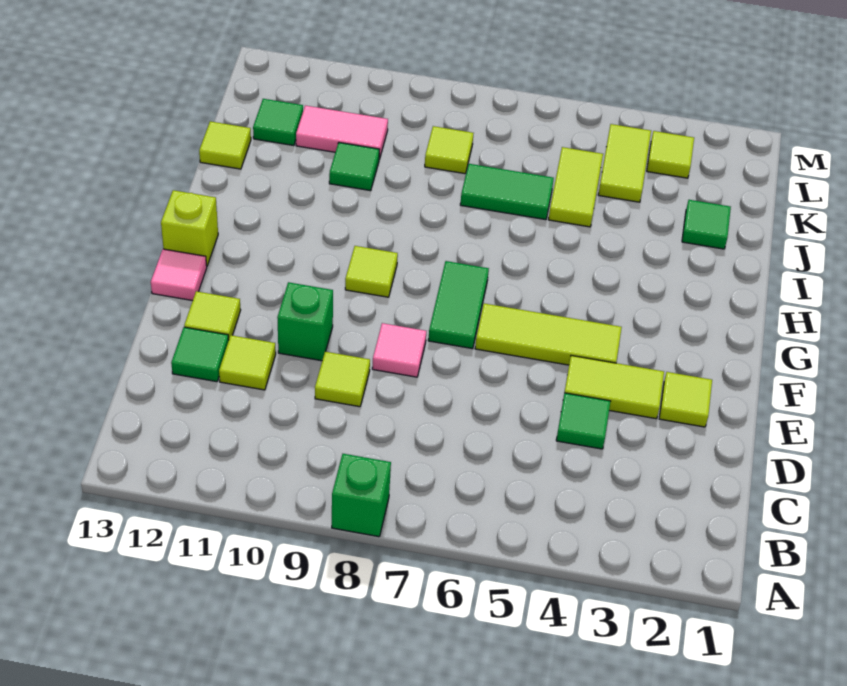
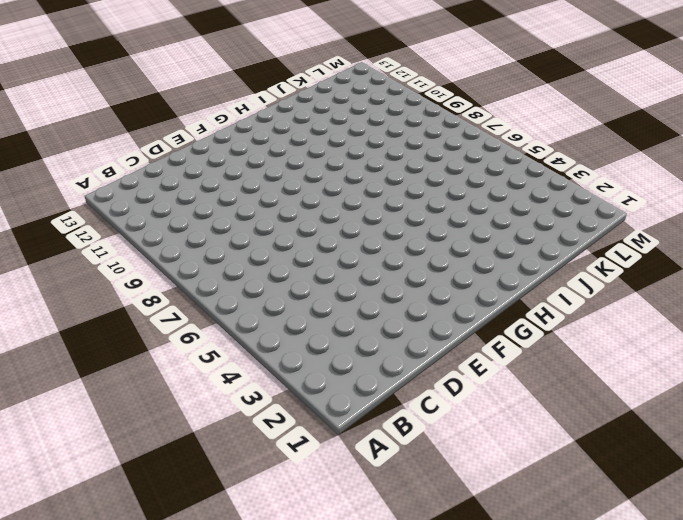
none -> green brick A8 level 1
none -> green tile D4 level 1
none -> lime tile D9 level 1

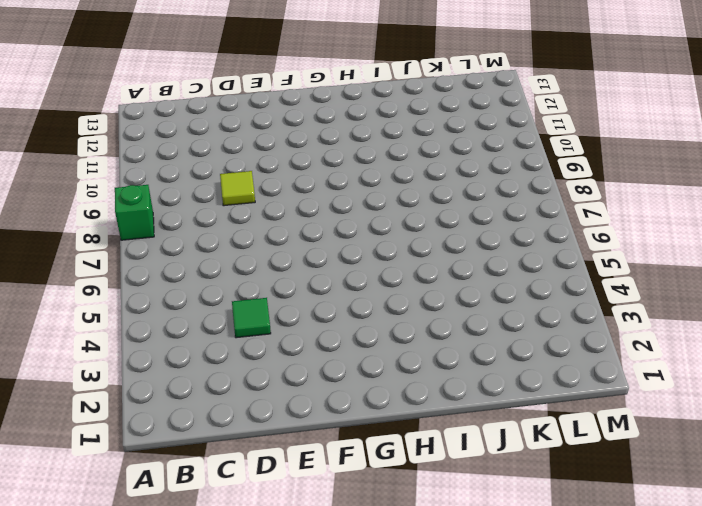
none -> lime tile D11 level 1
none -> green tile D12 level 1
none -> lime tile E2 level 1

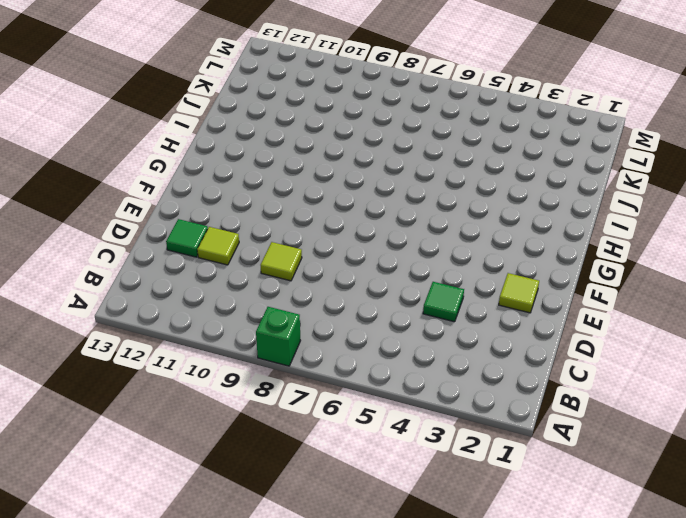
none -> lime tile E3:E4 level 1
none -> pink tile E8 level 1
none -> green brick E10 level 1

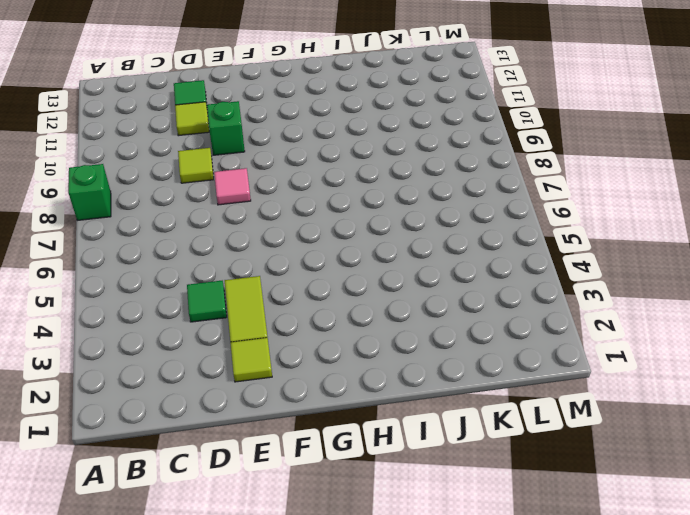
none -> lime tile E12 level 1
none -> lime tile F4:F6 level 1
none -> green tile F7:G7 level 1

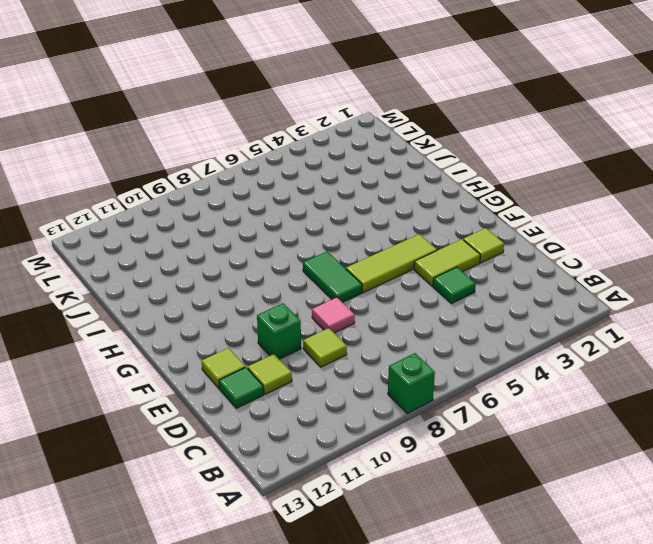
none -> pink tile F13 level 1
none -> lime tile G9 level 1
none -> lime brick G13 level 1

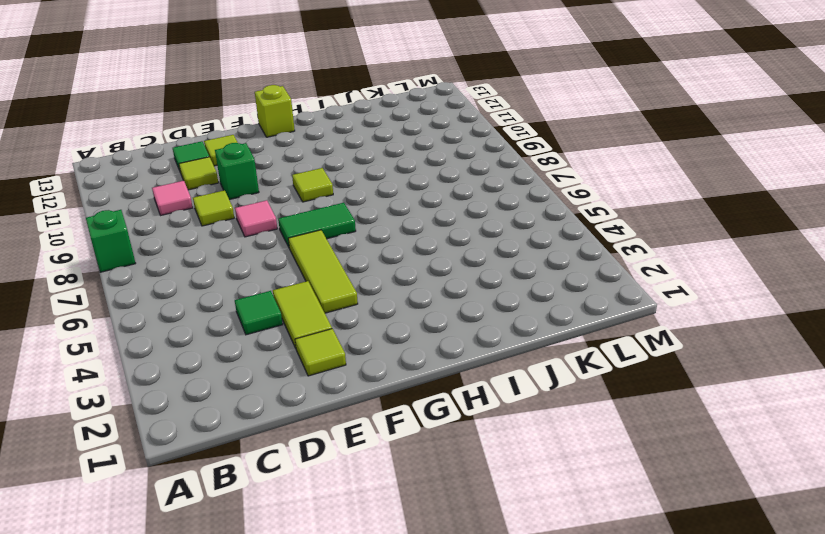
pink tile C10 level 1 -> pink tile F13 level 1
none -> green tile J2 level 1
none -> lime tile J5:K5 level 1
none -> green tile J6:J7 level 1

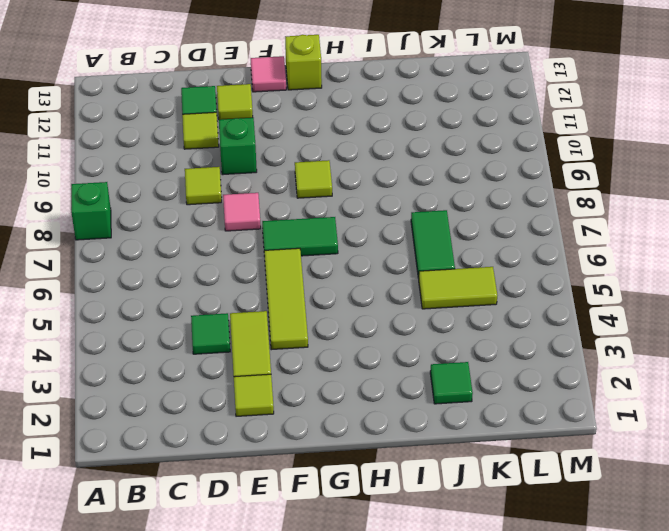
none -> green tile J10 level 1
none -> lime tile J13 level 1
none -> lime tile K4:L4 level 1

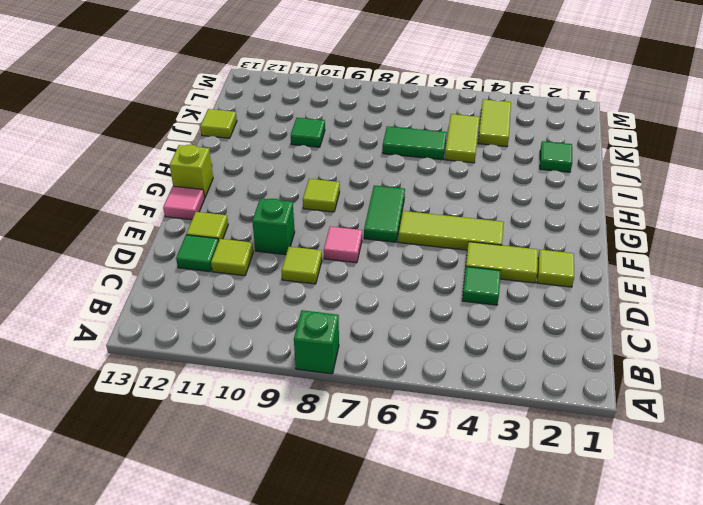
none -> lime tile K8 level 1
none -> pink tile K10:K11 level 1
none -> green tile K12 level 1

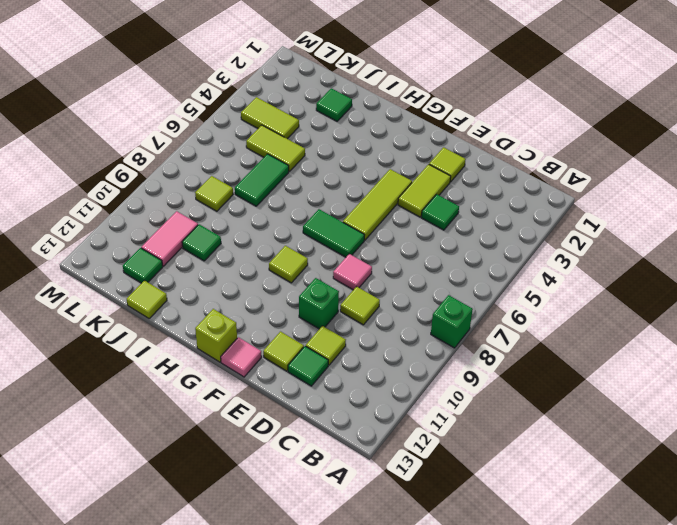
none -> lime tile L3 level 1

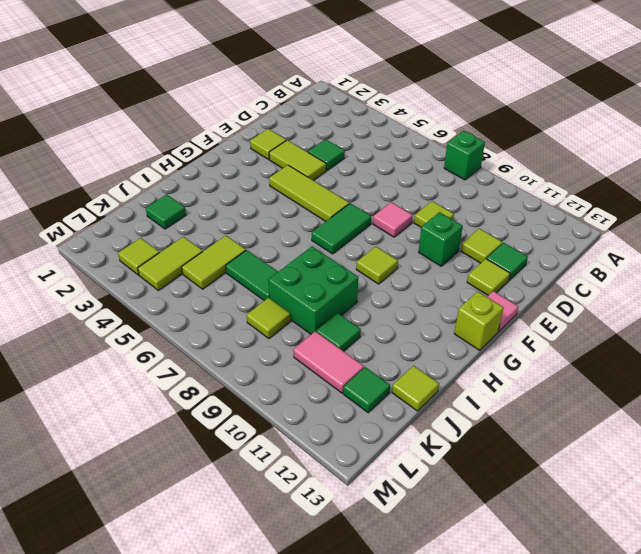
green brick I8:J9 level 1 -> none

